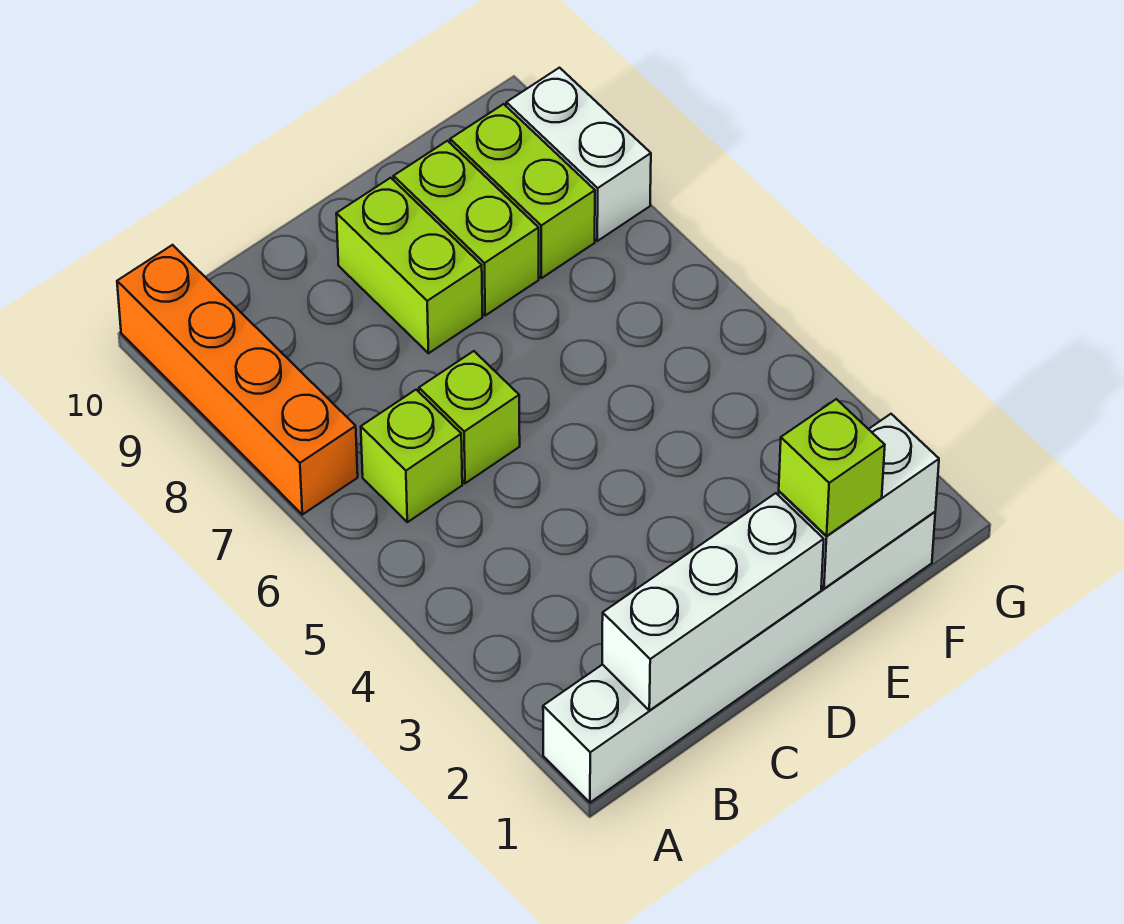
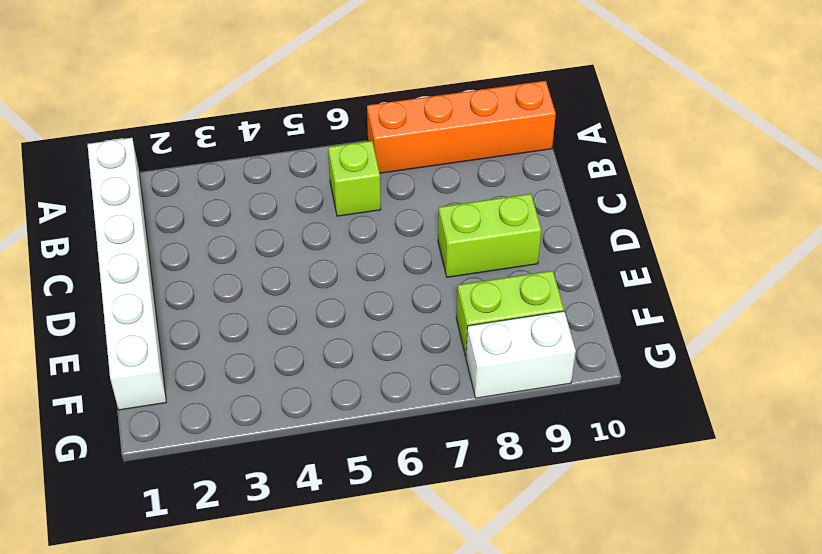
none -> lime brick C6 level 1
none -> lime brick E8:E9 level 1

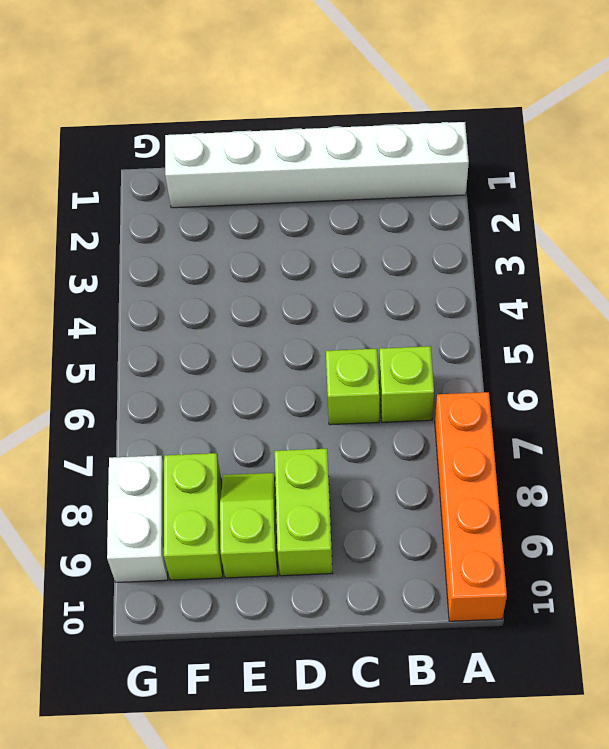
lime slope E8:E9 level 1 top 9 -> lime brick E8:E9 level 1
none -> white brick B1:D1 level 2
none -> white brick E1:F1 level 2

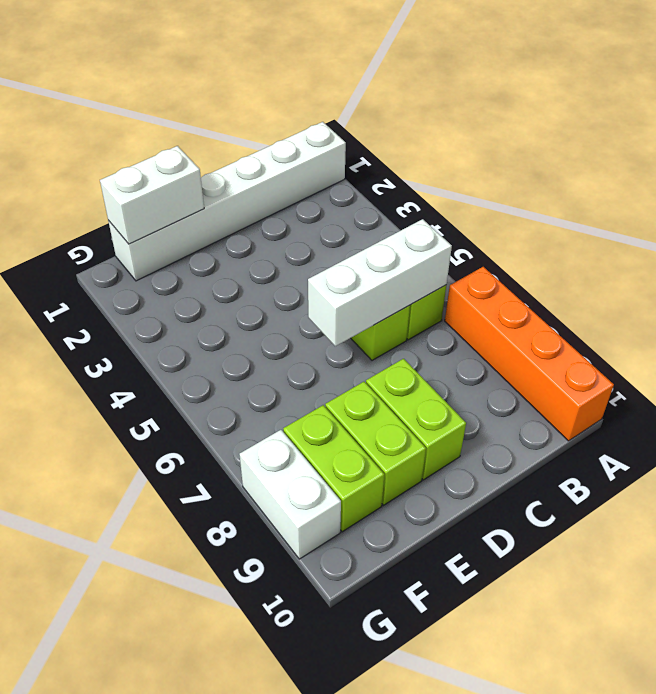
white brick B6:D6 level 2 -> white brick B1:D1 level 2
none -> lime brick E1 level 3

